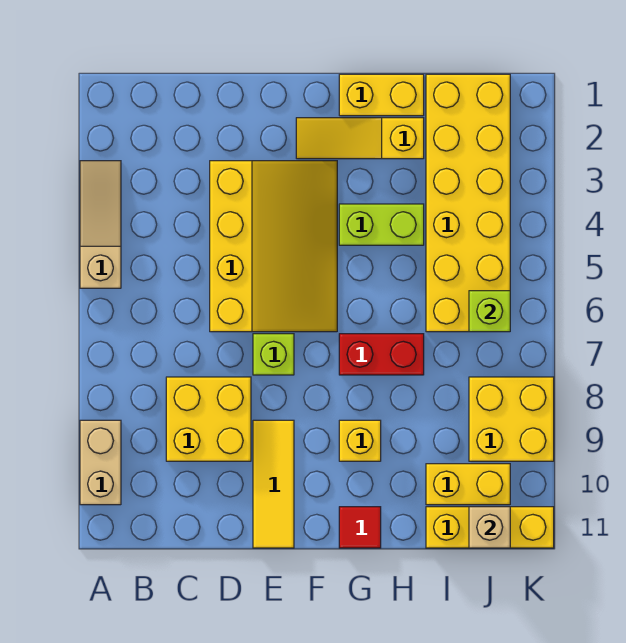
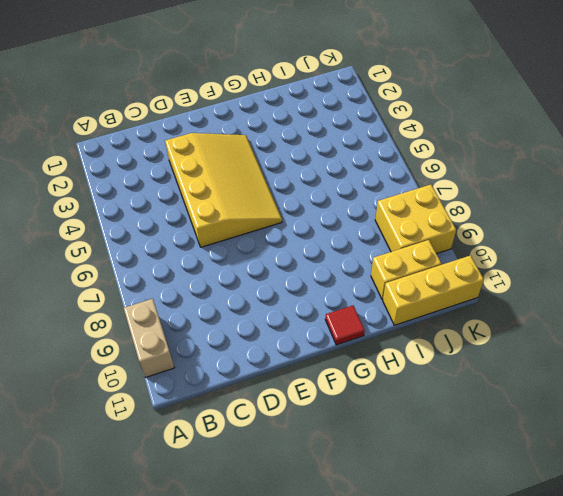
none -> tan slope A3:A5 level 1 top 5
none -> yellow brick C8:D9 level 1
none -> lime brick E7 level 1

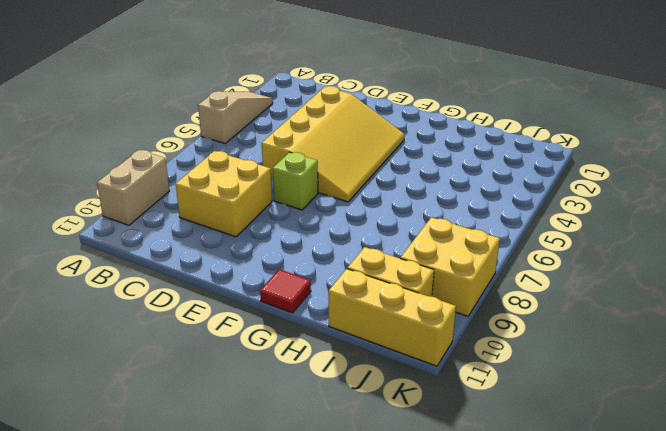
none -> yellow tile E9:E11 level 1
none -> yellow slope F2:H2 level 1 top H
none -> yellow brick G1:H1 level 1

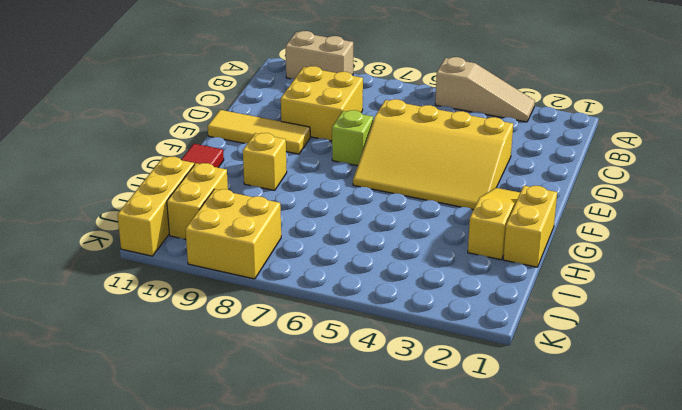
none -> lime brick G4:H4 level 1
none -> red brick G7:H7 level 1
none -> yellow brick I1:J6 level 1

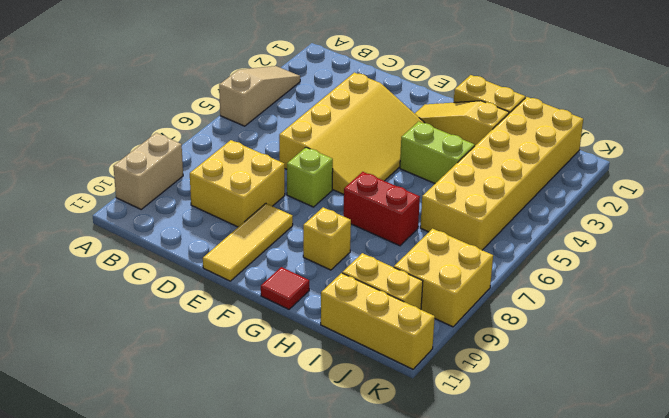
none -> lime brick J6 level 2
none -> tan brick J11 level 2

